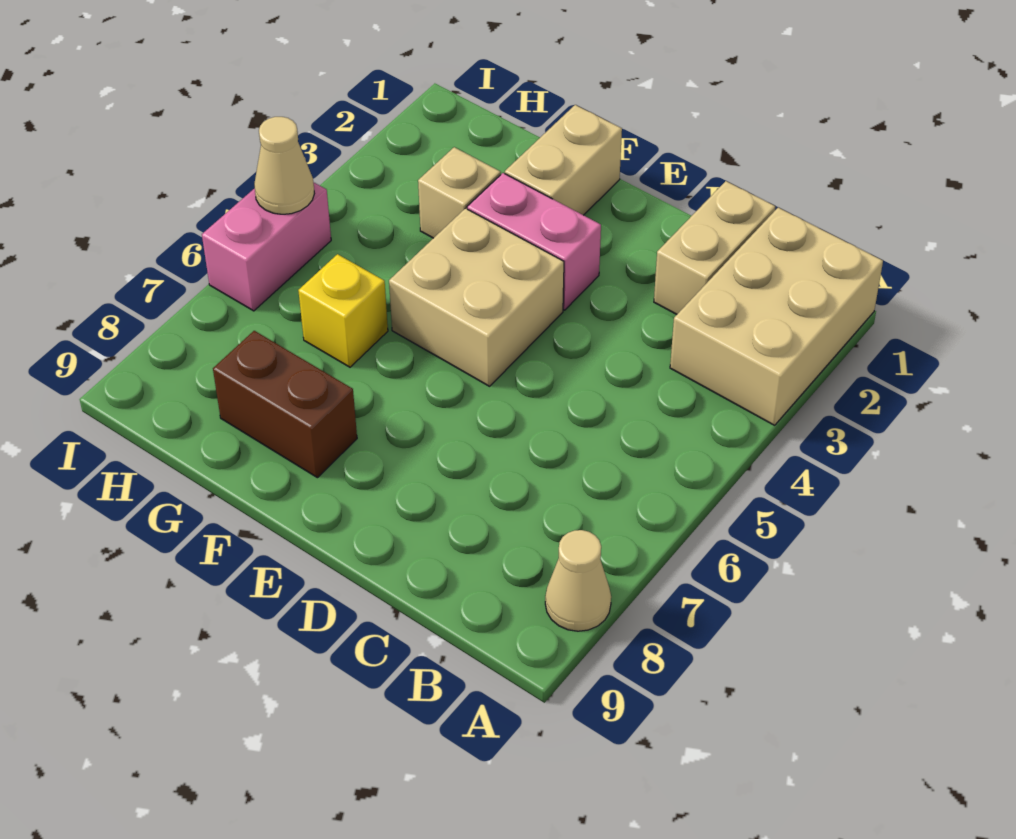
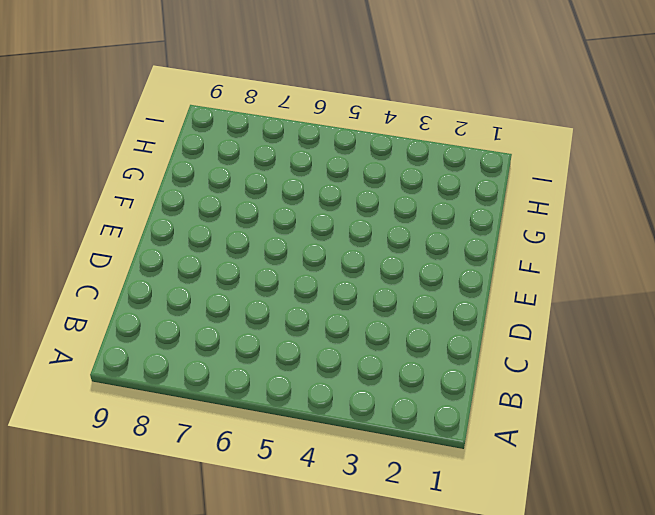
none -> tan brick A1:B3 level 1
none -> tan cone A8 level 1

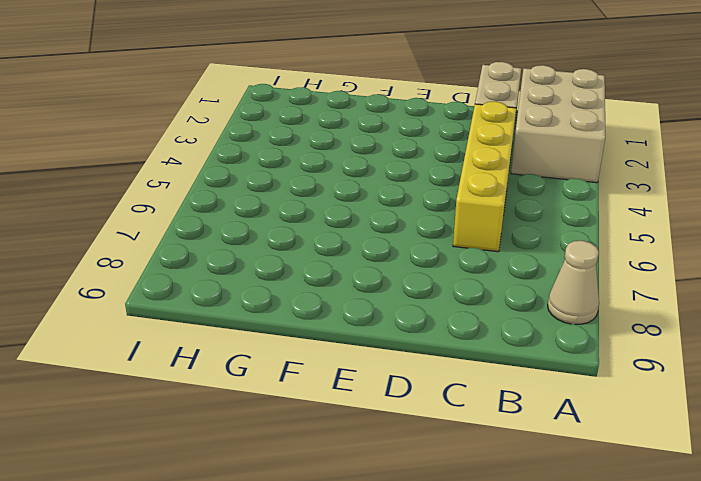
yellow brick C3:C6 level 1 -> none
none -> pink brick E3:F3 level 1
none -> tan brick E4:F5 level 1

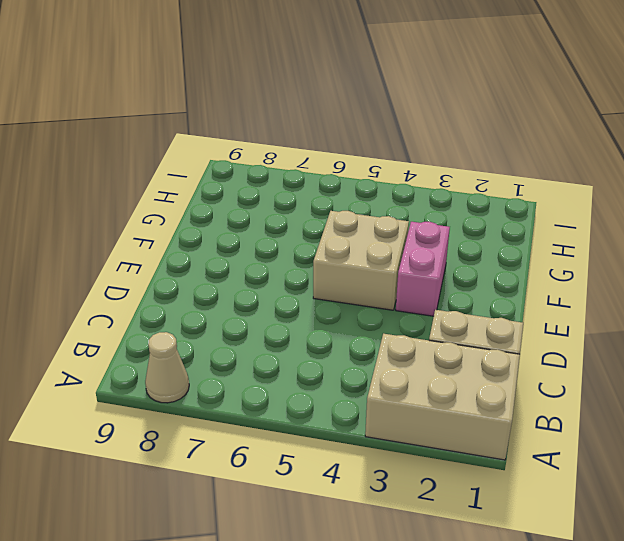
none -> tan brick F1:F2 level 1
none -> brown brick F8:G8 level 1

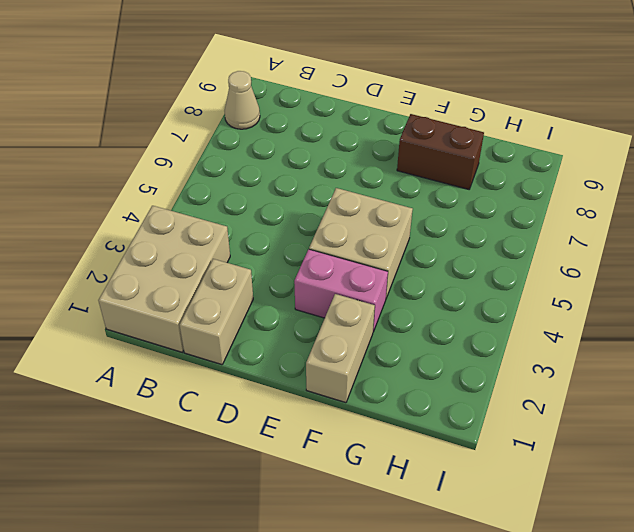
none -> tan brick G3 level 1
none -> yellow brick G6 level 1

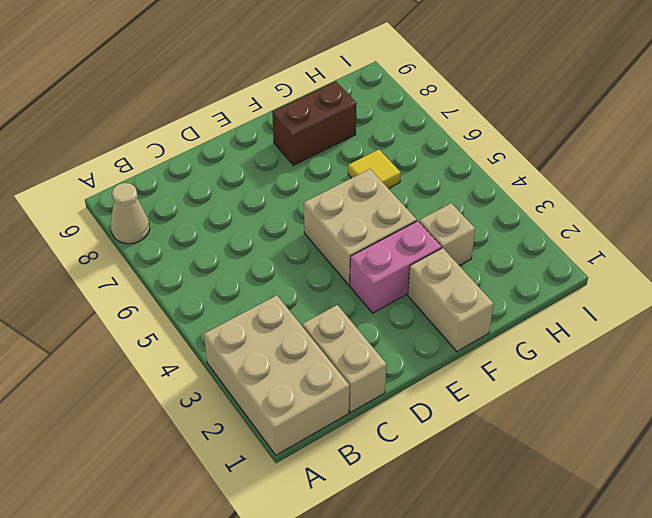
yellow tile G6 level 1 -> yellow brick G6 level 1
none -> pink brick I5:I6 level 1
none -> tan cone I5 level 2

